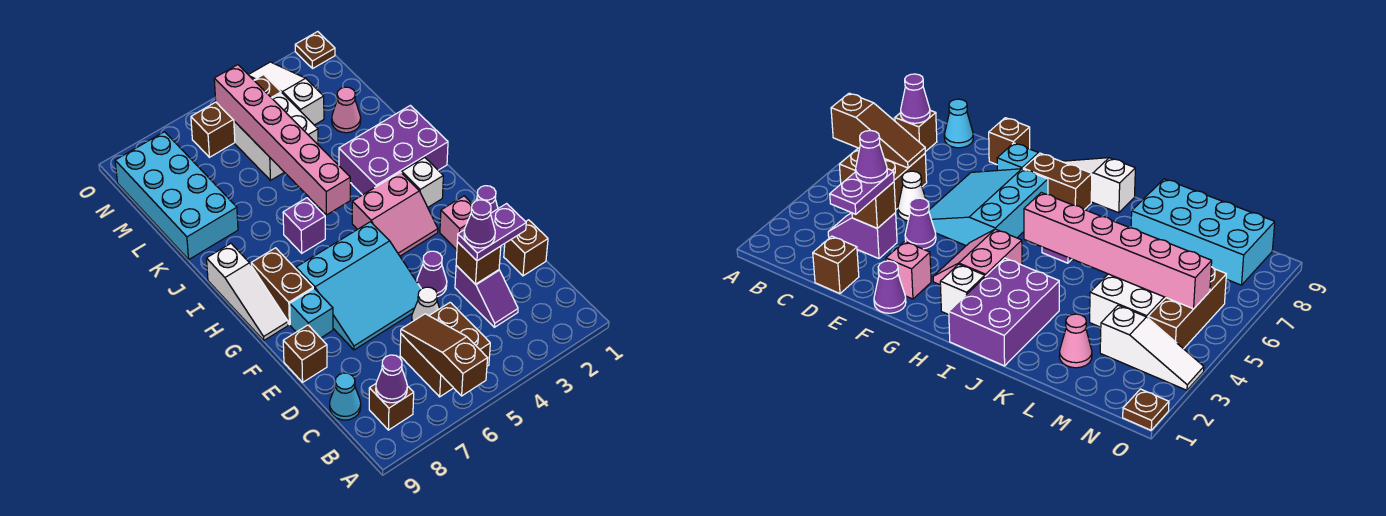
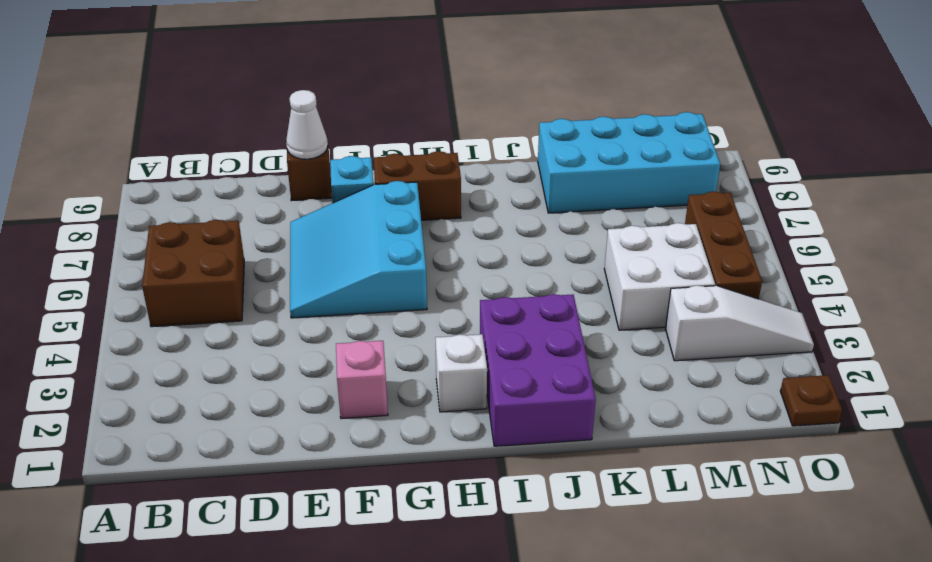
white cone E9 level 2 -> white cone D5 level 1
none -> brown brick B8 level 1
none -> purple slope C3:D3 level 1 top D
none -> cyan cone C9 level 1
none -> brown brick D1 level 1

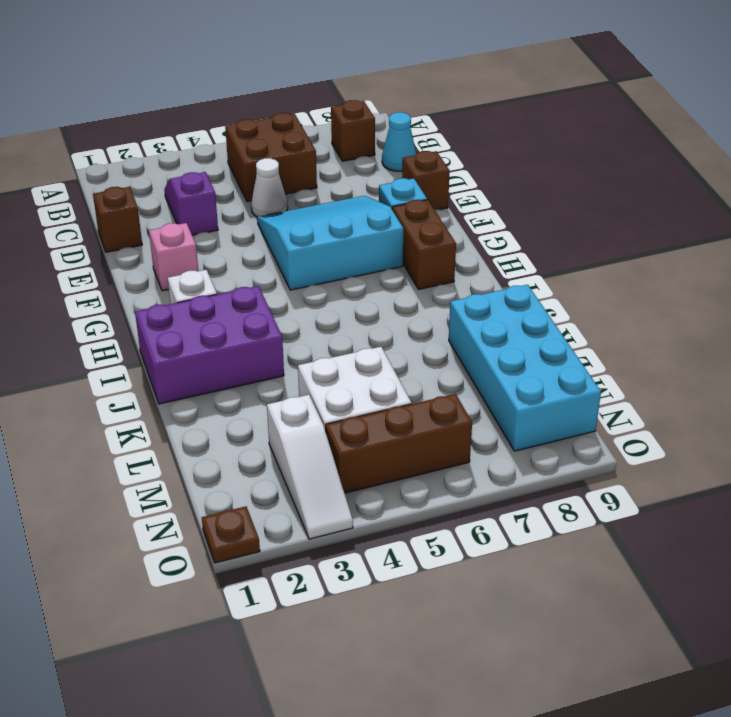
none -> purple cone E4 level 1
none -> purple cone F1 level 1
none -> pink slope G3:H4 level 1 top H
none -> white slope G9:I9 level 1 top I

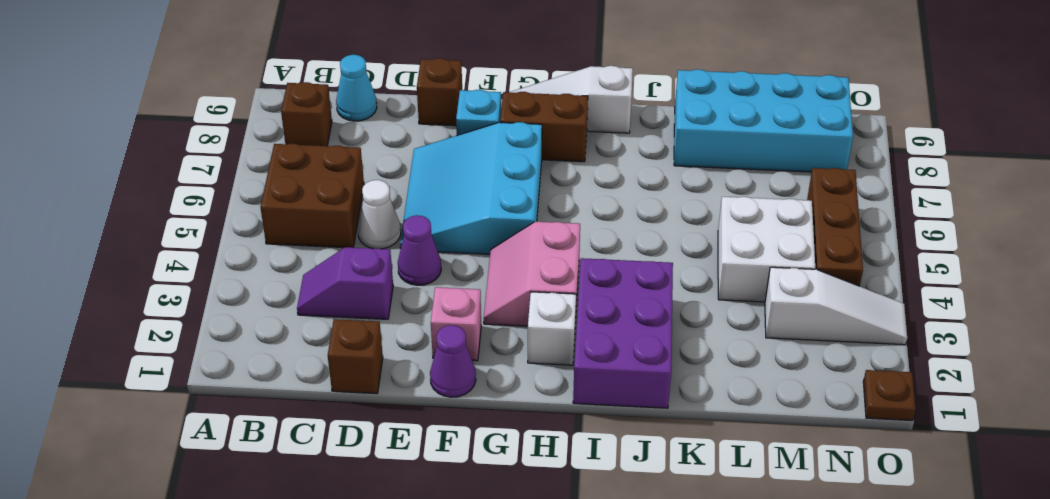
none -> purple brick I6 level 1
none -> pink cone L2 level 1
none -> brown slope A6:C6 level 2 top A
none -> purple cone B8 level 2

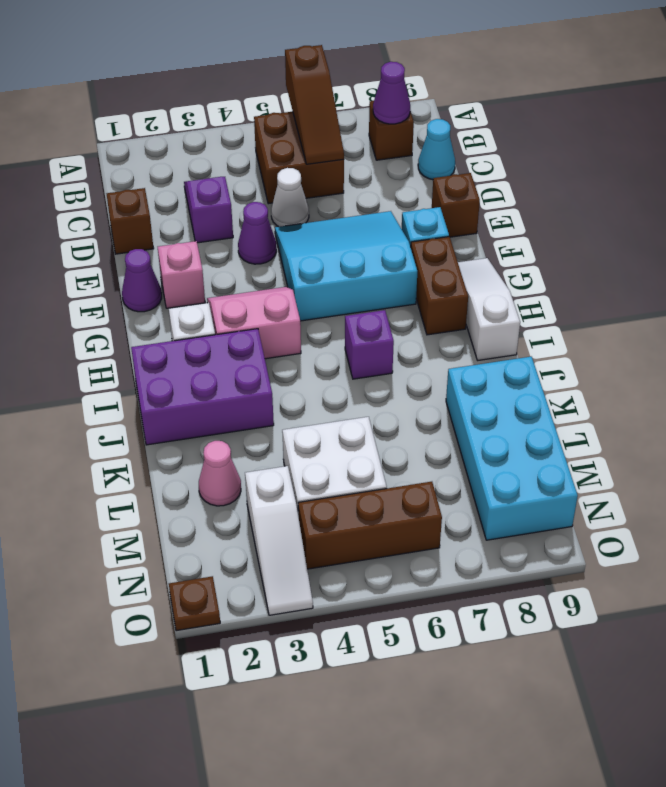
none -> brown brick D3 level 2
none -> pink brick I5:N5 level 2
none -> purple plate D2:D3 level 3
none -> purple cone D3 level 4

